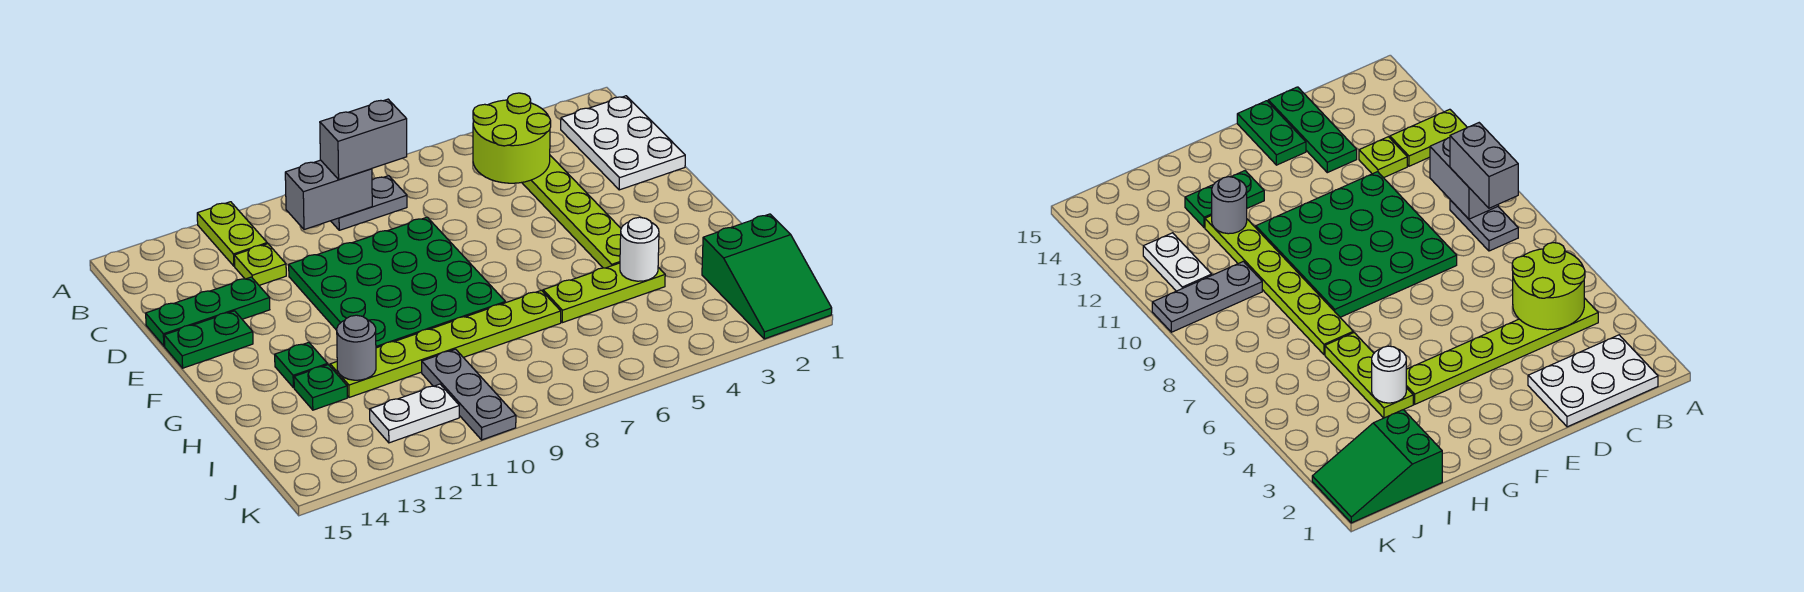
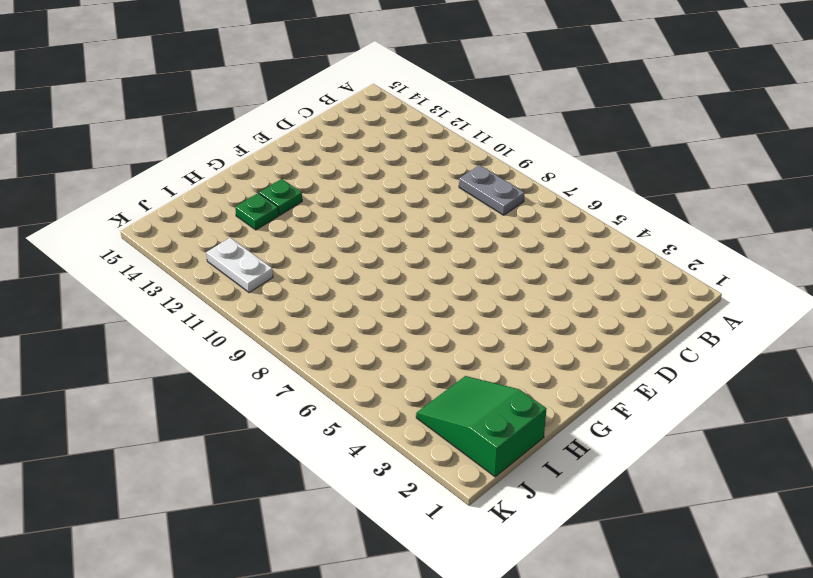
green slope I1:J3 level 1 top 1 -> green slope I1:K2 level 1 top I
none -> lime plate A12:B12 level 1
none -> white plate B1:D2 level 1
none -> lime plate B4:G4 level 1

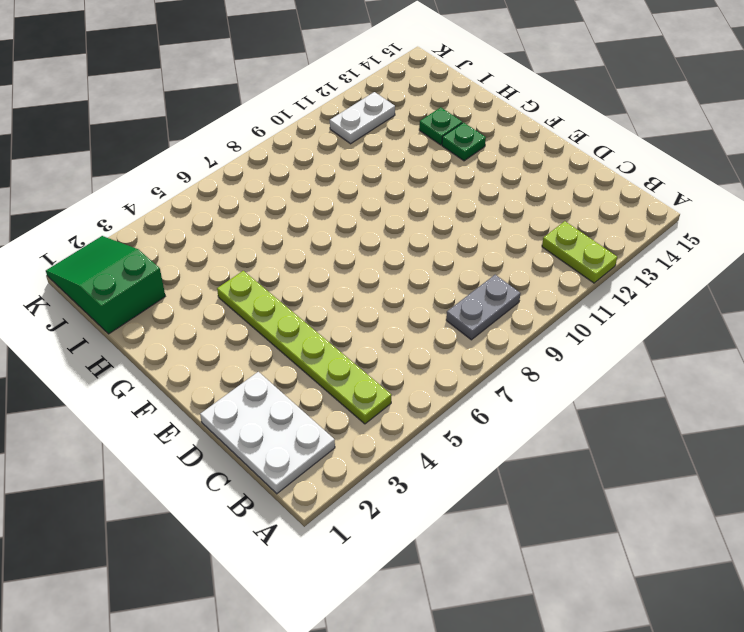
none -> lime plate C12 level 1
none -> green plate D8:G11 level 1
none -> green plate D13:D15 level 1

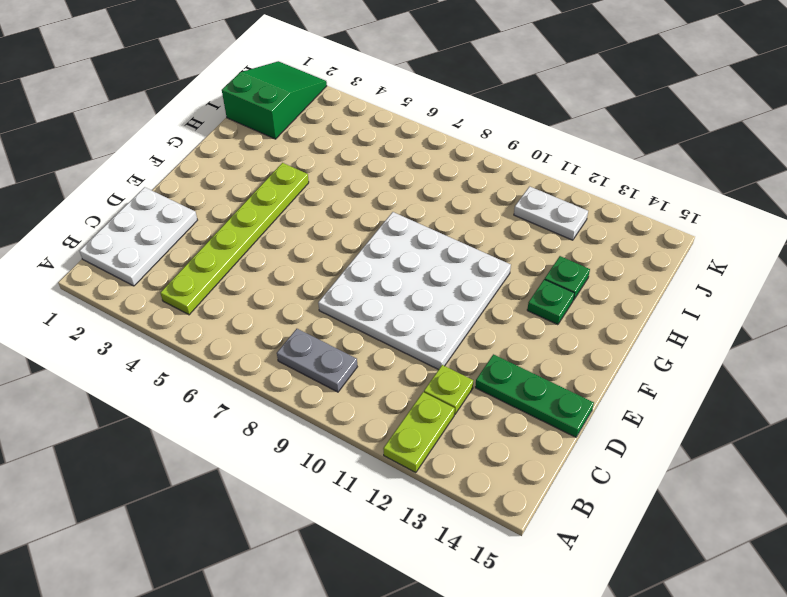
white plate D8:G11 level 1 -> green plate D8:G11 level 1
none -> green plate E14:E15 level 1
none -> lime plate H4:H6 level 1
none -> lime plate H7:H12 level 1

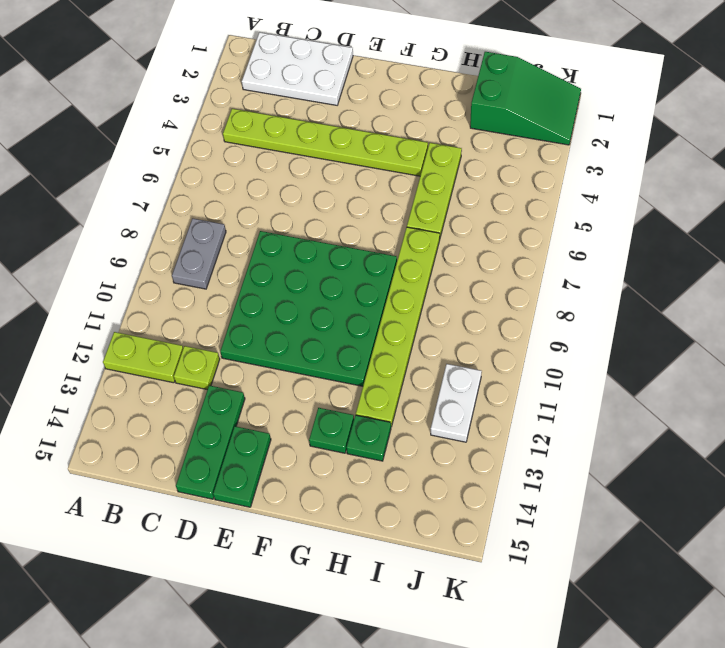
none -> grey plate I10:K10 level 1
none -> lime round brick B4:C5 level 2
none -> grey brick B9:B10 level 2

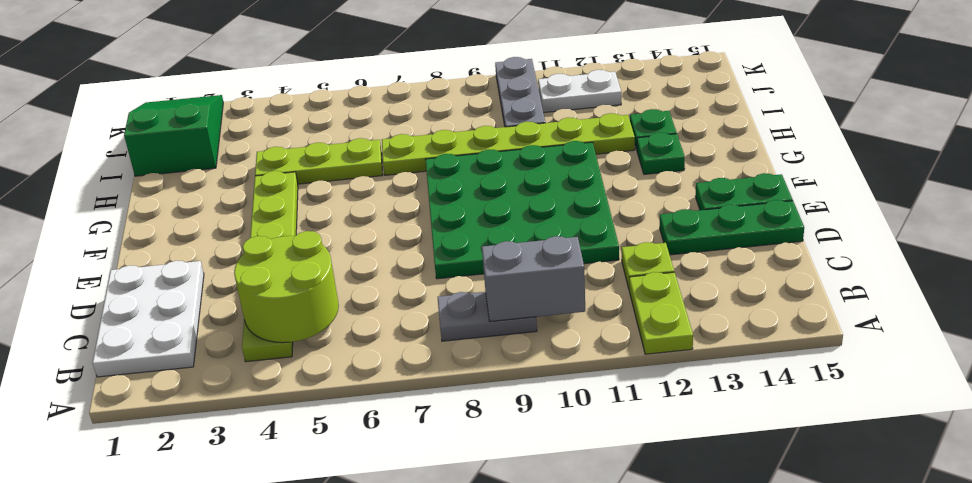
none -> white round brick H4 level 2
none -> grey round brick H12 level 2
none -> grey brick B8:B9 level 3

